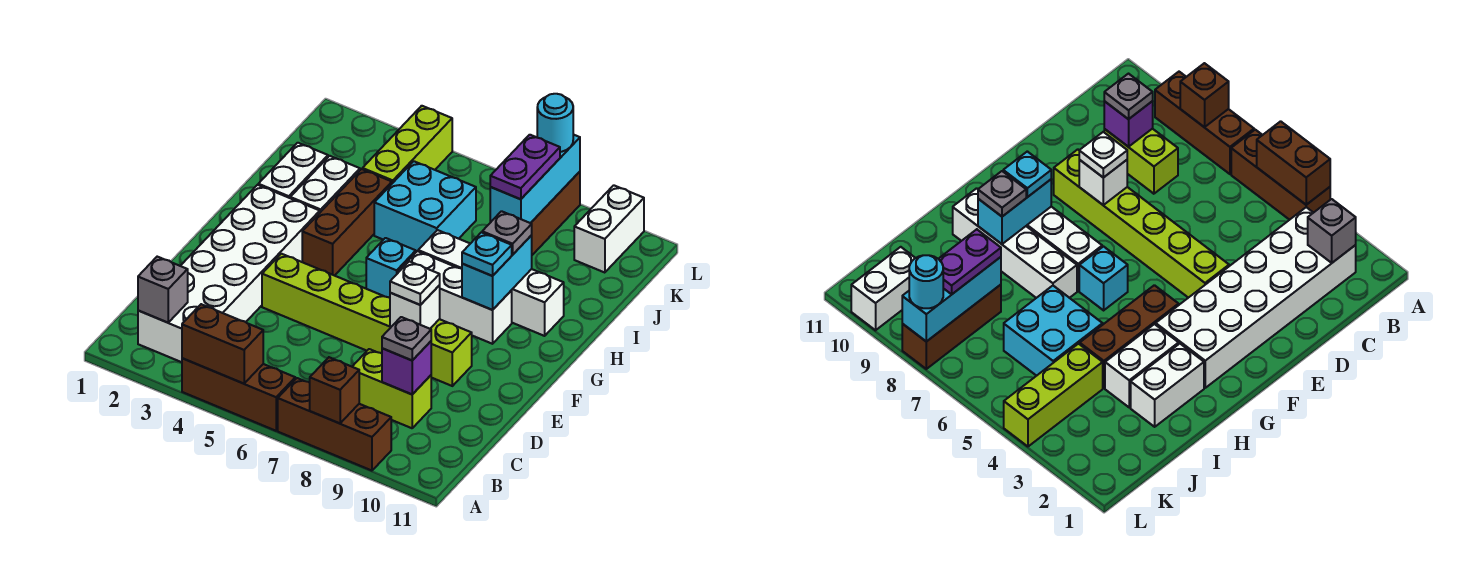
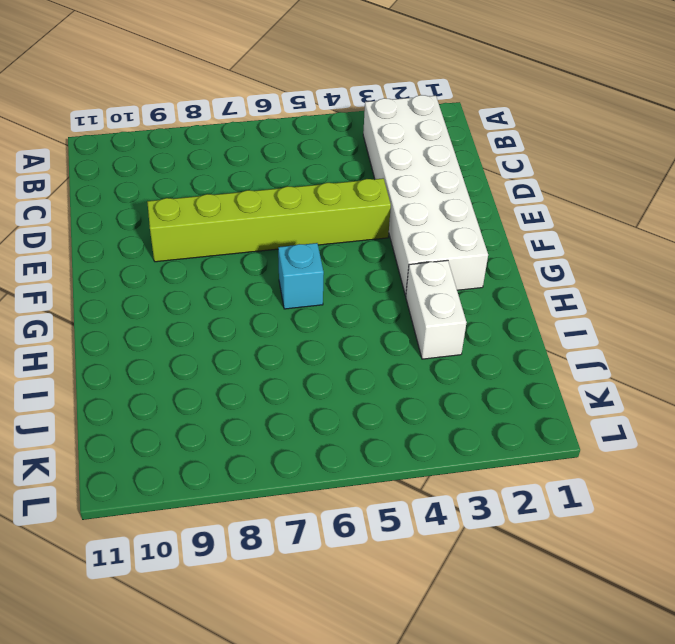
none -> brown brick A4:A6 level 1
none -> brown brick A7:A9 level 1
none -> lime brick C8:C9 level 1

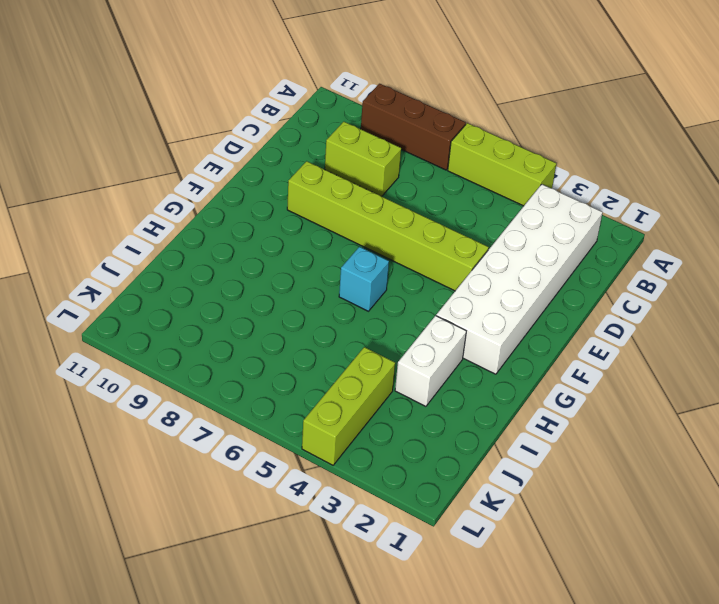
lime brick A4:A6 level 1 -> brown brick A4:A6 level 1
none -> brown brick G4:I4 level 1
none -> white brick G7:G9 level 1
none -> white brick H2:I2 level 1

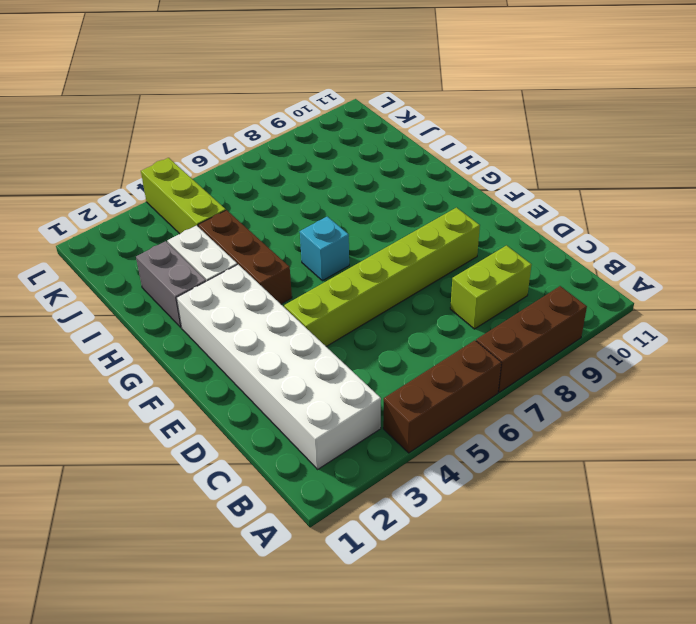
grey brick H2:I2 level 1 -> white brick H2:I2 level 1
none -> white brick G7:G9 level 1
none -> white brick H7:H10 level 1
none -> cyan brick I5:J6 level 1

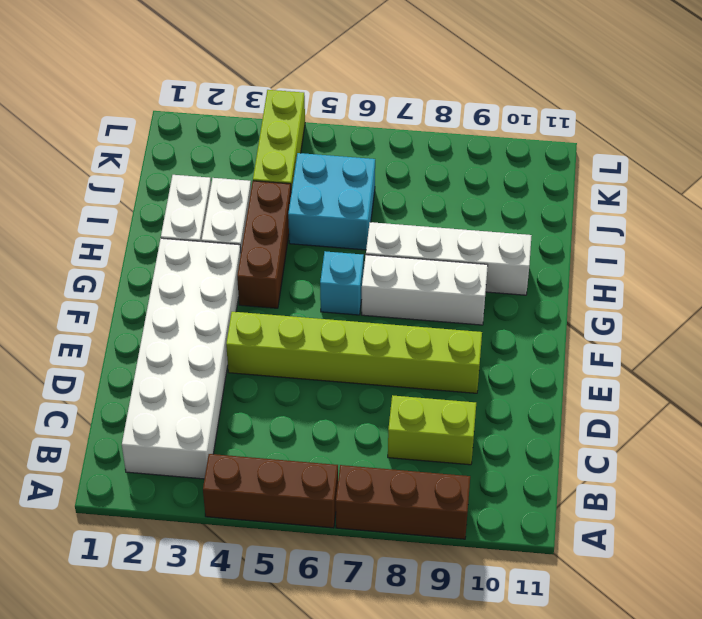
none -> brown brick J8:L8 level 1
none -> white brick K10:L10 level 1
none -> brown brick A4:A5 level 2

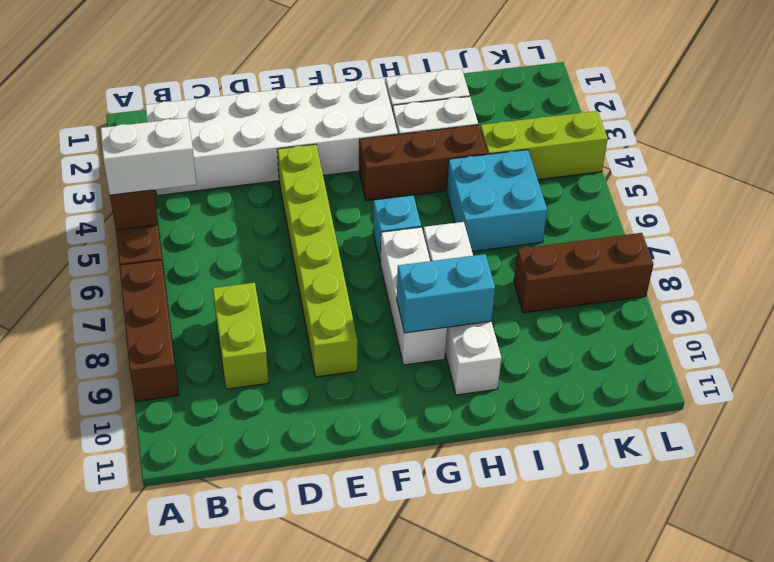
white brick A5:B5 level 3 -> white brick K10:L10 level 1
none -> brown brick A8 level 2
none -> grey brick B2 level 2
none -> purple brick C9 level 2

